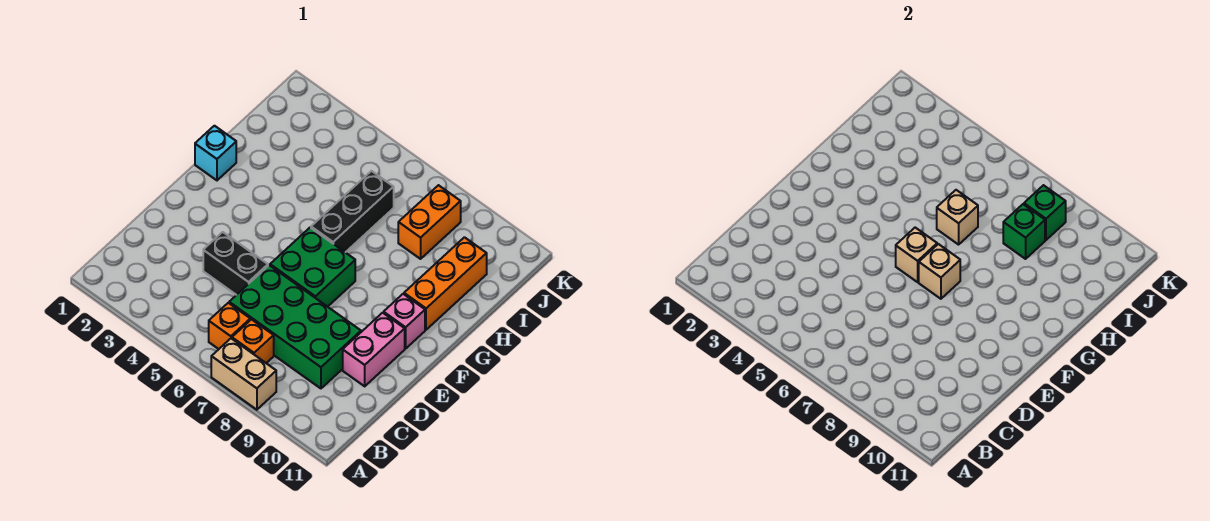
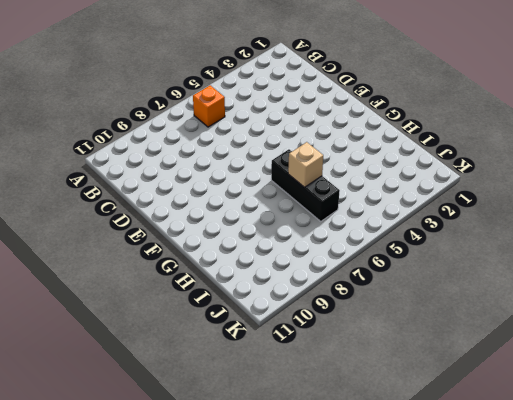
none -> tan brick A7:A8 level 1
none -> orange brick B7 level 1
none -> green brick C6:D9 level 1

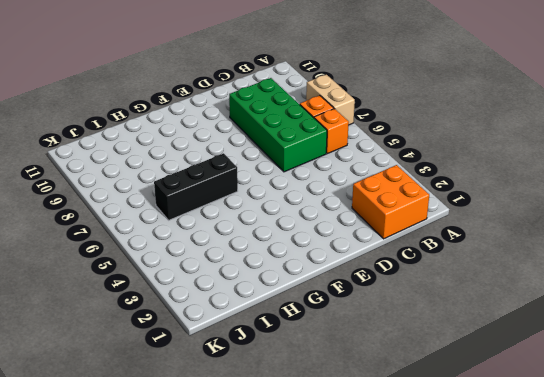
orange brick B1:C2 level 1 -> none
none -> black brick D4:D5 level 1
none -> pink brick D10:E10 level 1
none -> green brick E6:F7 level 1

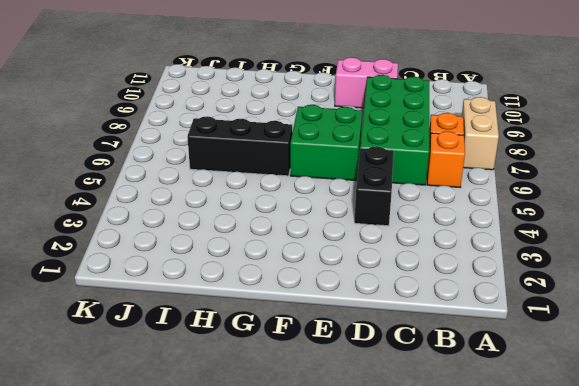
none -> pink brick F10 level 1
none -> cyan brick G1 level 1
none -> orange brick G10:I10 level 1

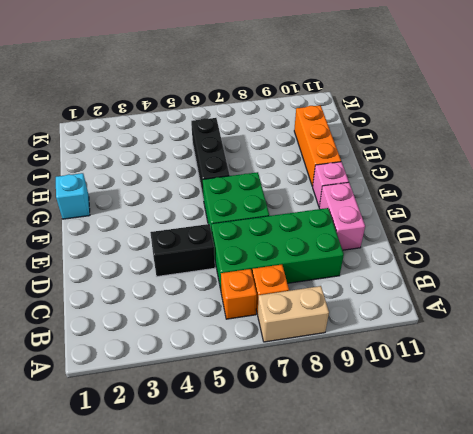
none -> orange brick I8:J8 level 1
none -> tan brick F6 level 2
none -> tan brick F7 level 2

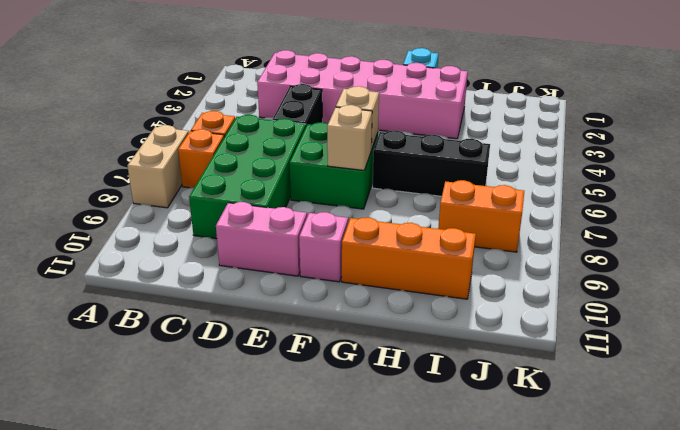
pink brick C2:H3 level 1 -> none
none -> tan brick H6 level 2
none -> green brick I8 level 2
none -> green brick J8 level 2

